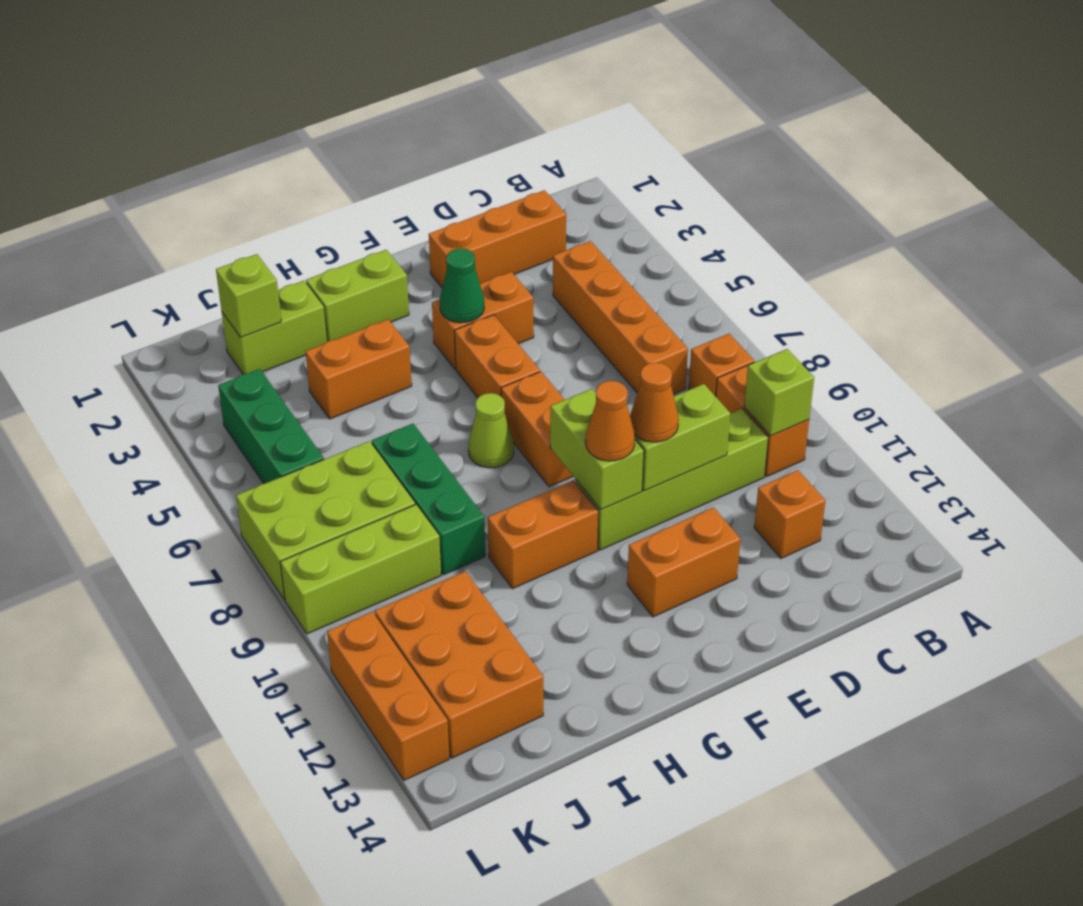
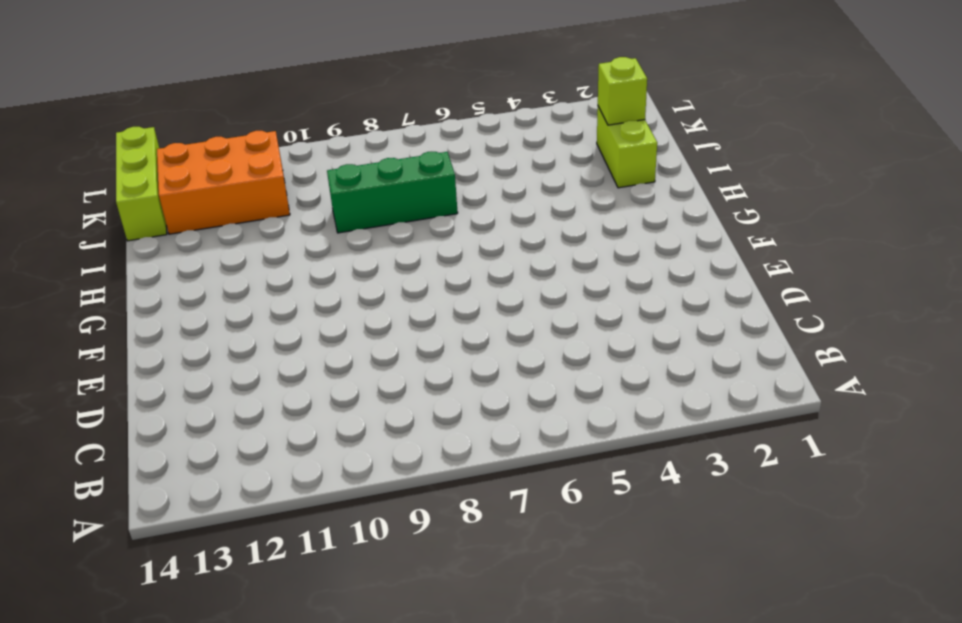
lime brick J14:L14 level 1 -> lime brick J9:L9 level 1
none -> orange brick B8 level 1
none -> orange brick B9:B10 level 1
none -> orange brick C2:E2 level 1

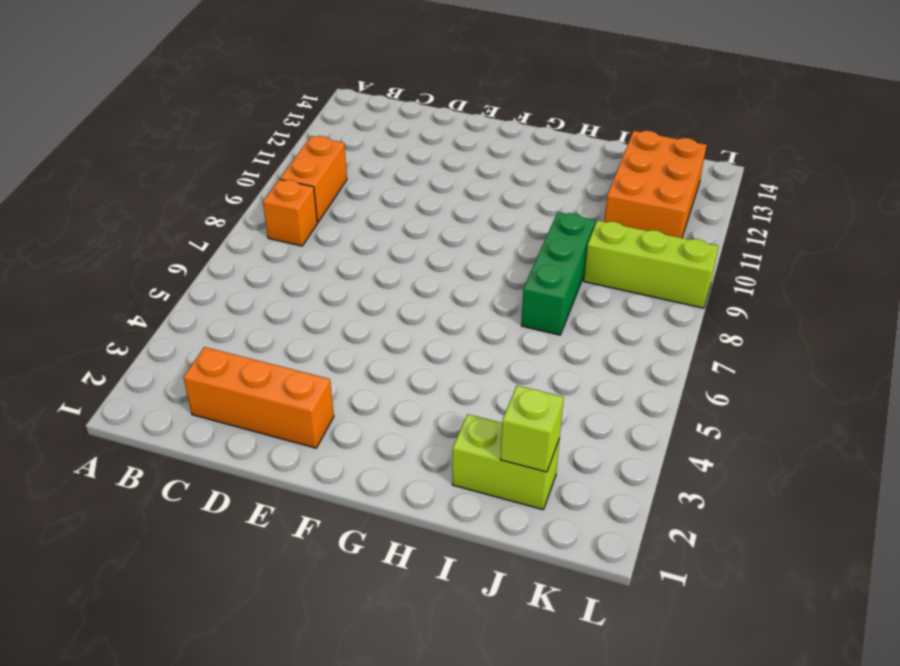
none -> orange brick C4:C7 level 1
none -> lime brick C10:F10 level 1
none -> orange brick C12 level 1

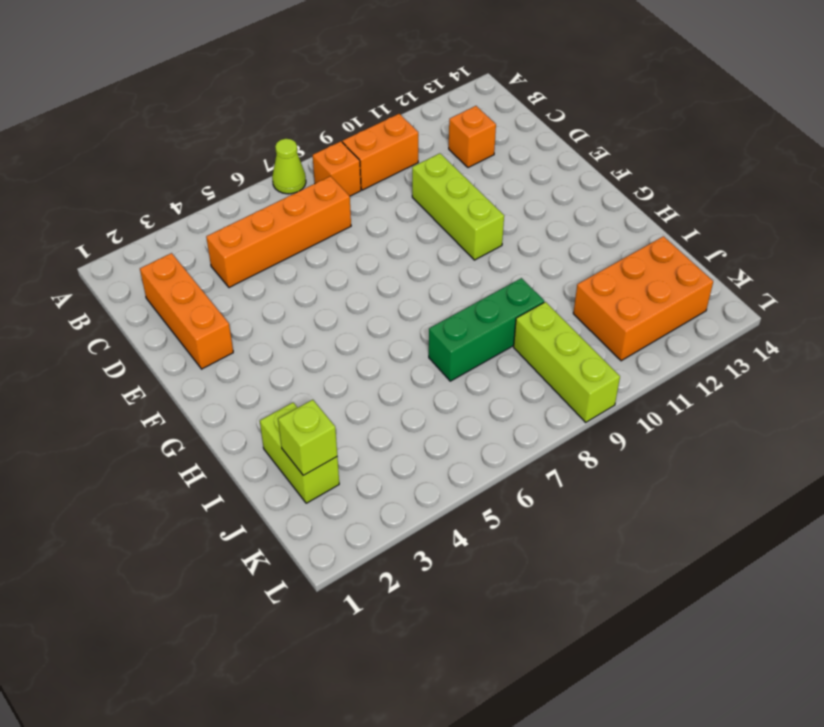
lime cone A7 level 1 -> lime cone G7 level 1
lime brick D10:F10 level 1 -> lime brick C10:F10 level 1
none -> orange brick E4:F4 level 1
none -> orange brick E12:F12 level 1
none -> orange brick F5:F6 level 1

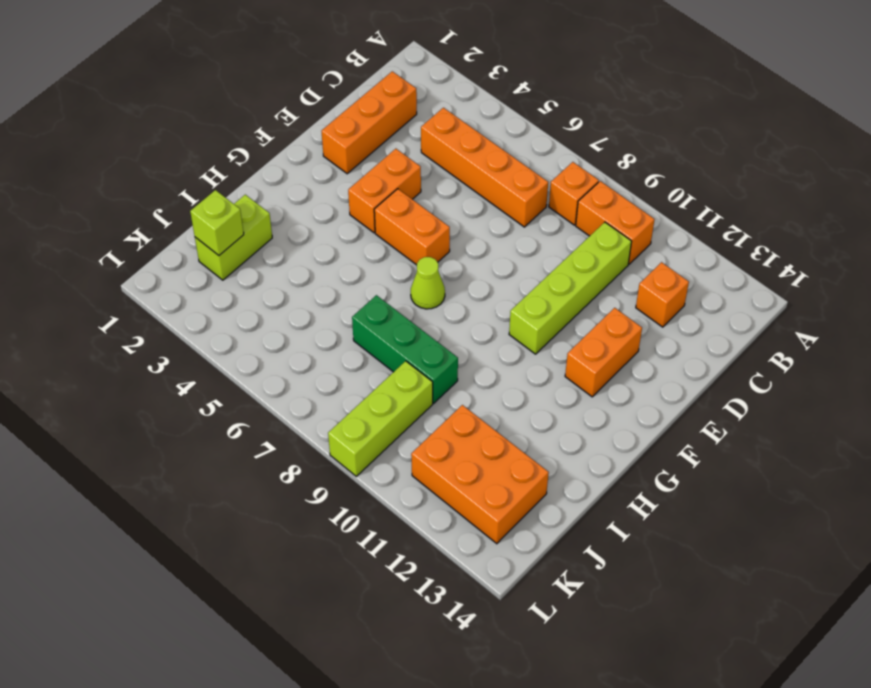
none -> orange brick F7:F8 level 1
none -> lime brick G2:H2 level 1
none -> orange brick G10:H10 level 1

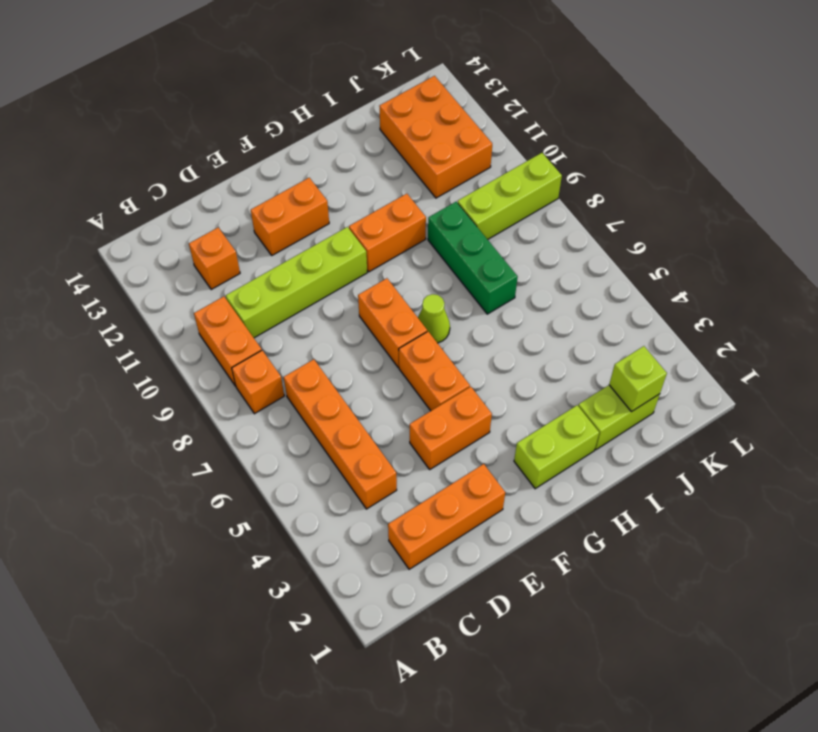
none -> orange brick H4:I4 level 1
none -> lime brick J7:L8 level 1
none -> green brick K4:K6 level 1

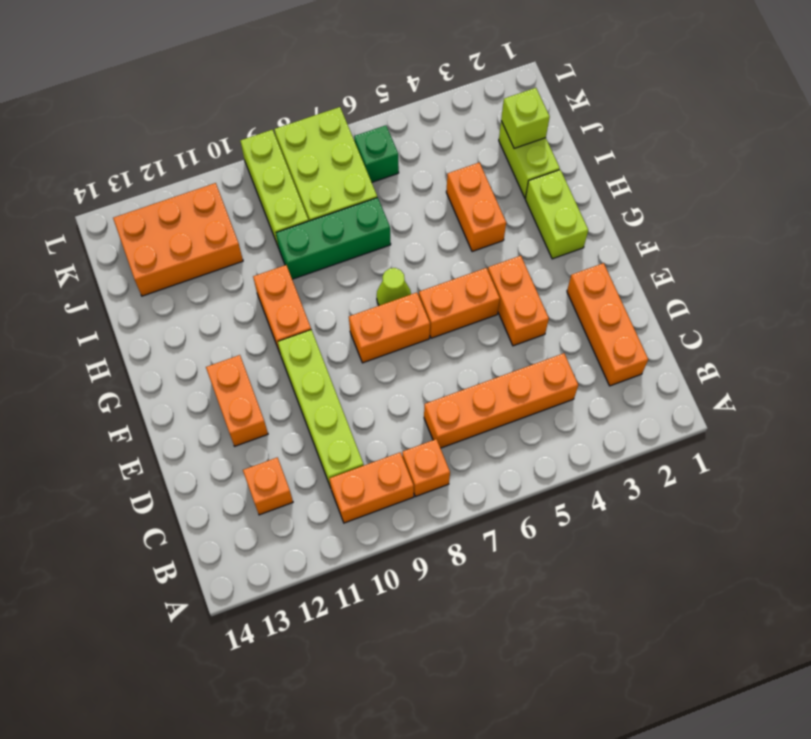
green brick K6 level 1 -> green brick K4:K6 level 1
none -> orange brick L11:L13 level 1
none -> lime brick B10 level 2
none -> lime brick D10:E10 level 2

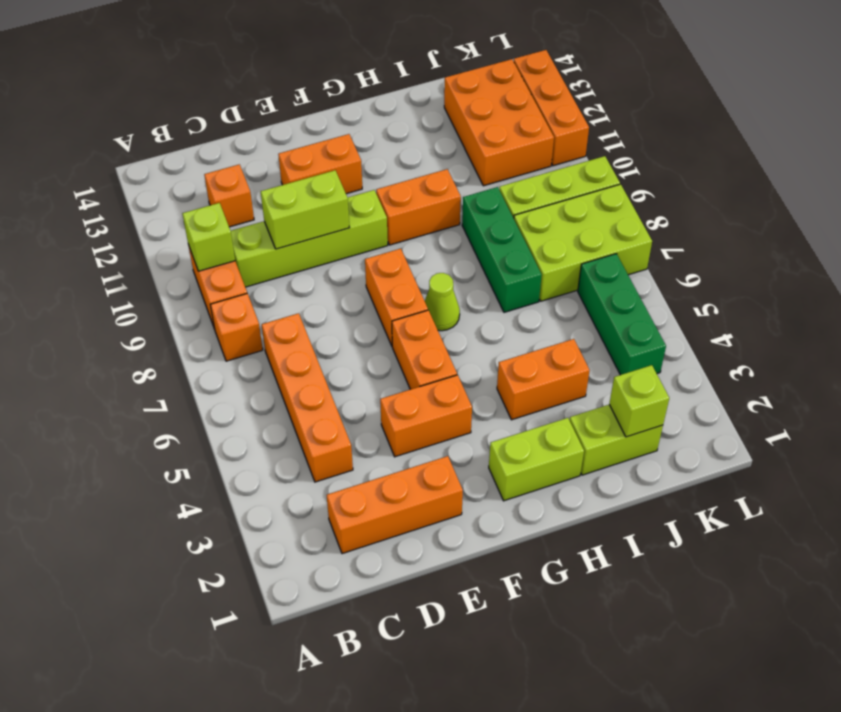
none -> green cone F4 level 2
none -> lime brick F9:F10 level 2
none -> orange cone E10 level 3

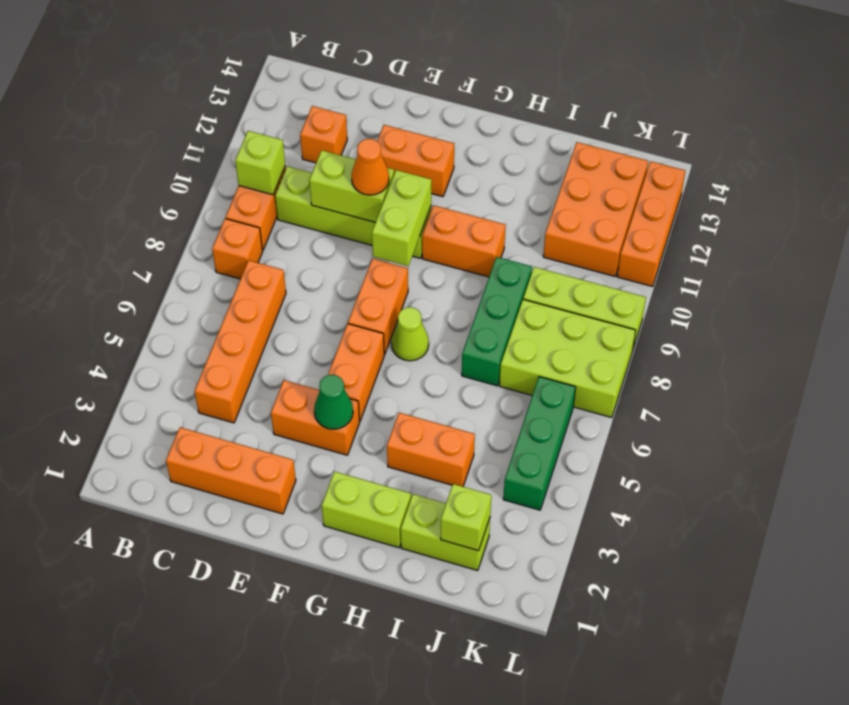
none -> orange cone F10 level 3

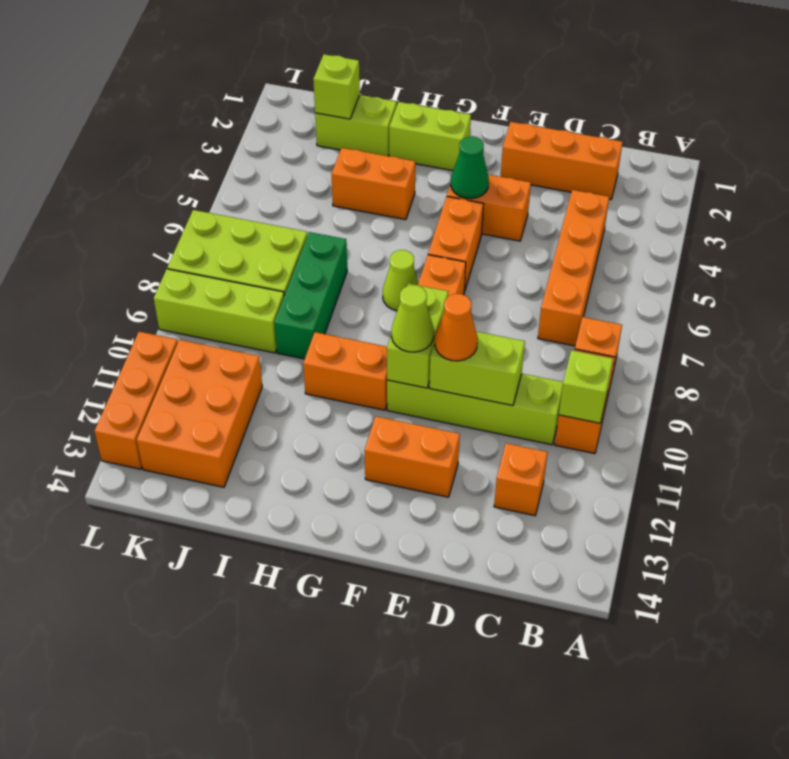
lime cone F10 level 3 -> orange cone F10 level 3
none -> green brick K4:K6 level 1

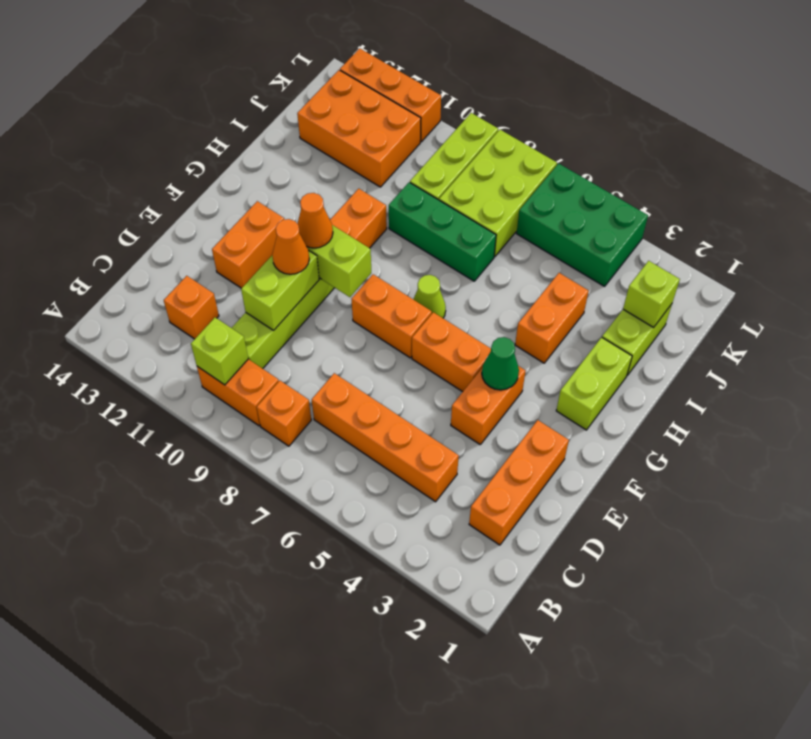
green brick K4:L6 level 1 -> green brick K4:K6 level 1

